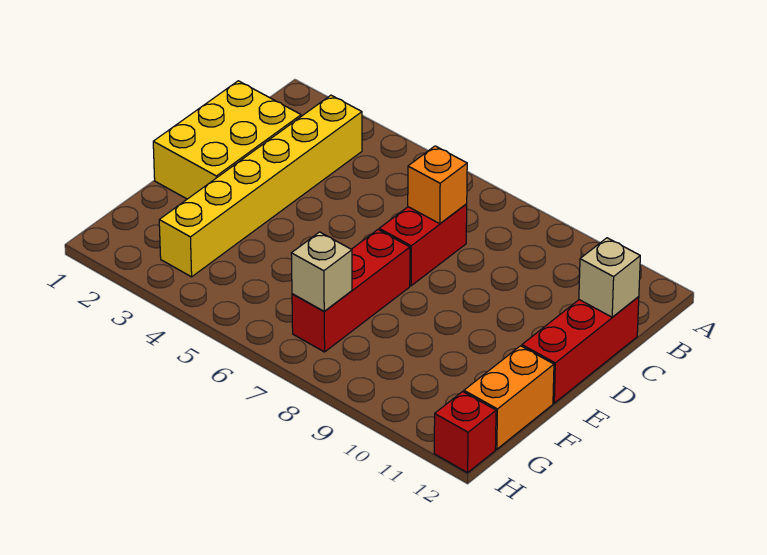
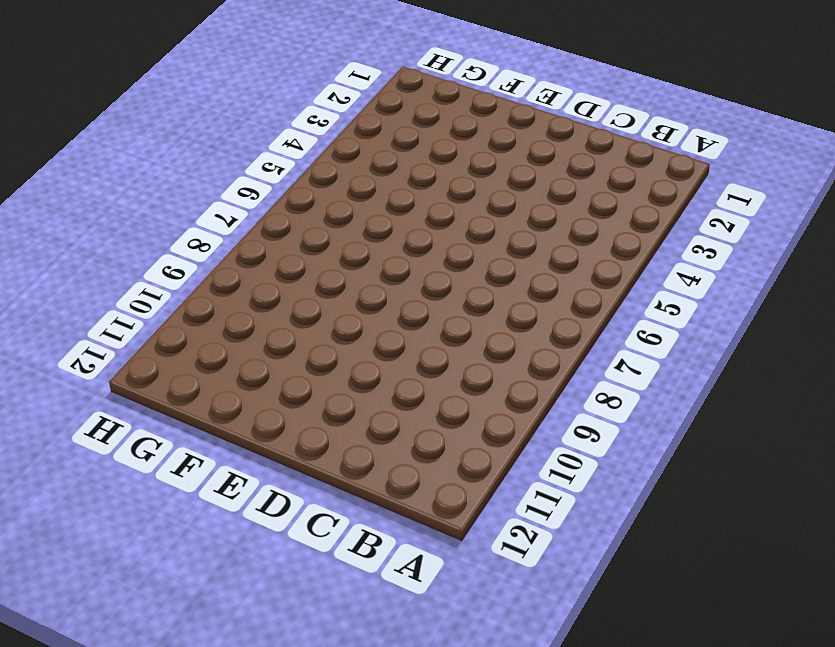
none -> yellow brick B3:G3 level 1
none -> yellow brick C1:E2 level 1

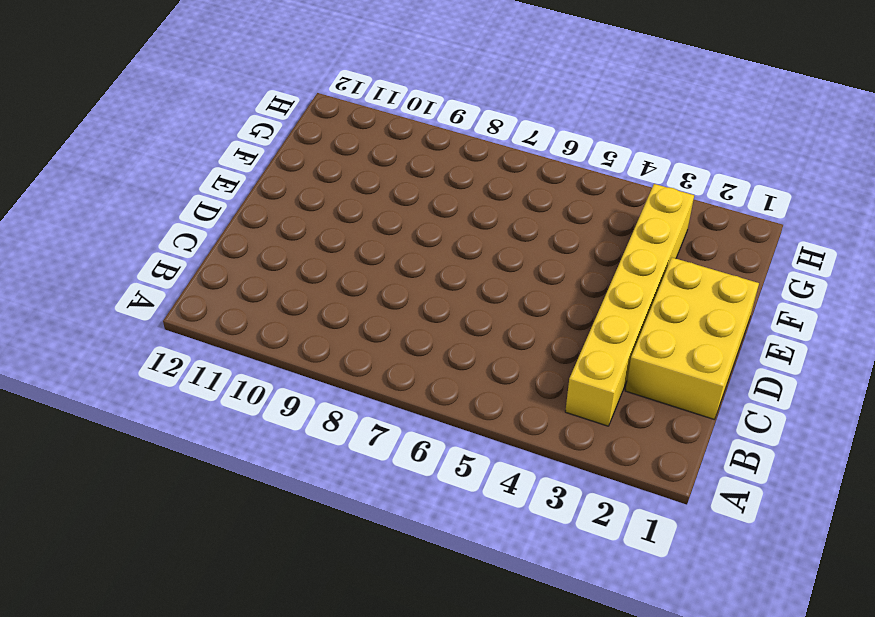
none -> red brick C7:D7 level 1
none -> red brick C12:E12 level 1

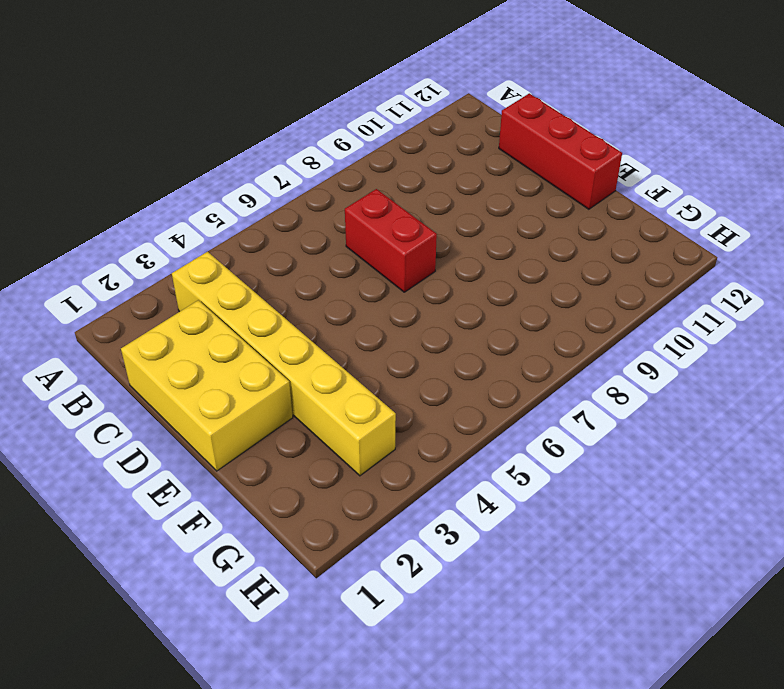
none -> red brick E7:G7 level 1
none -> orange brick F12:G12 level 1

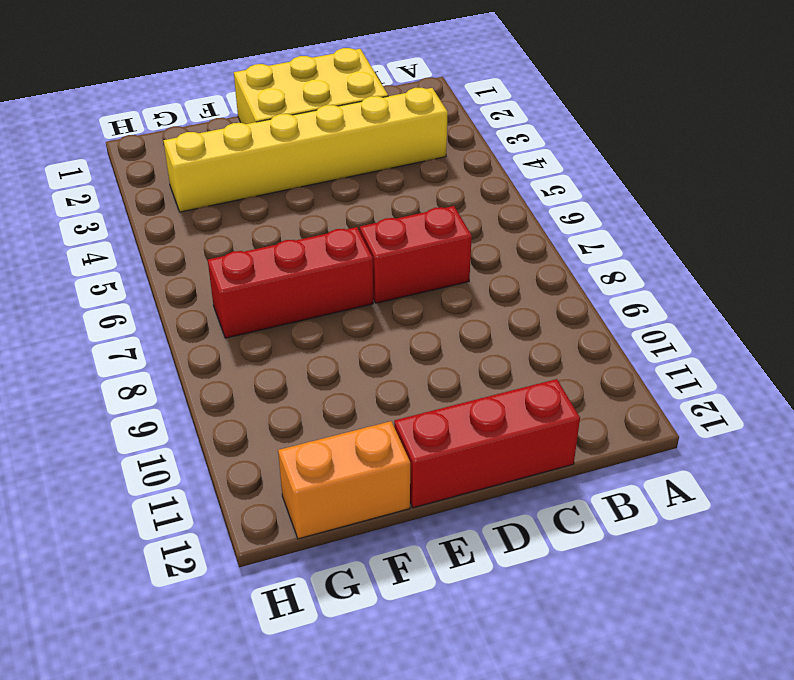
none -> red brick H12 level 1
none -> orange brick C7 level 2

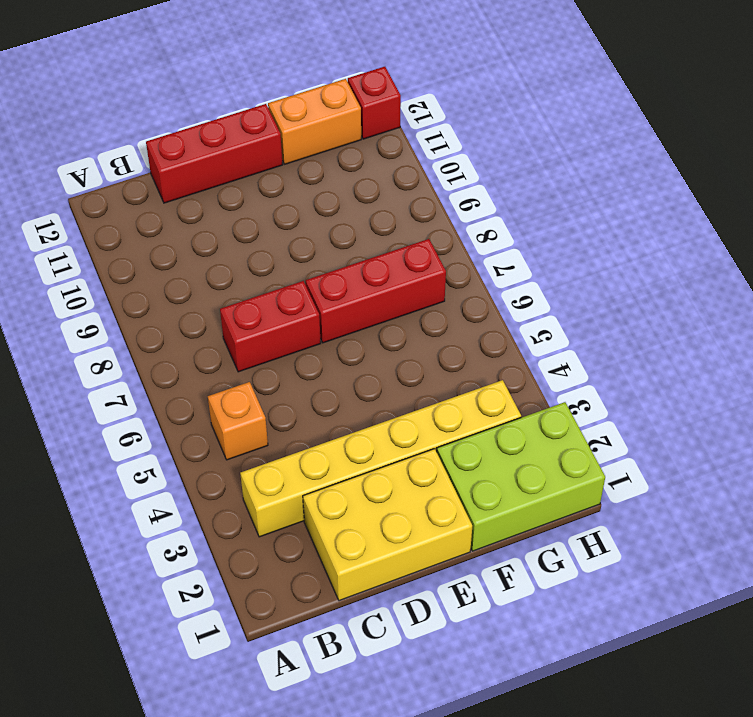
orange brick B5 level 1 -> orange brick C7 level 2
lime brick F1:H2 level 1 -> none
none -> tan brick C12 level 2
none -> tan brick G7 level 2

